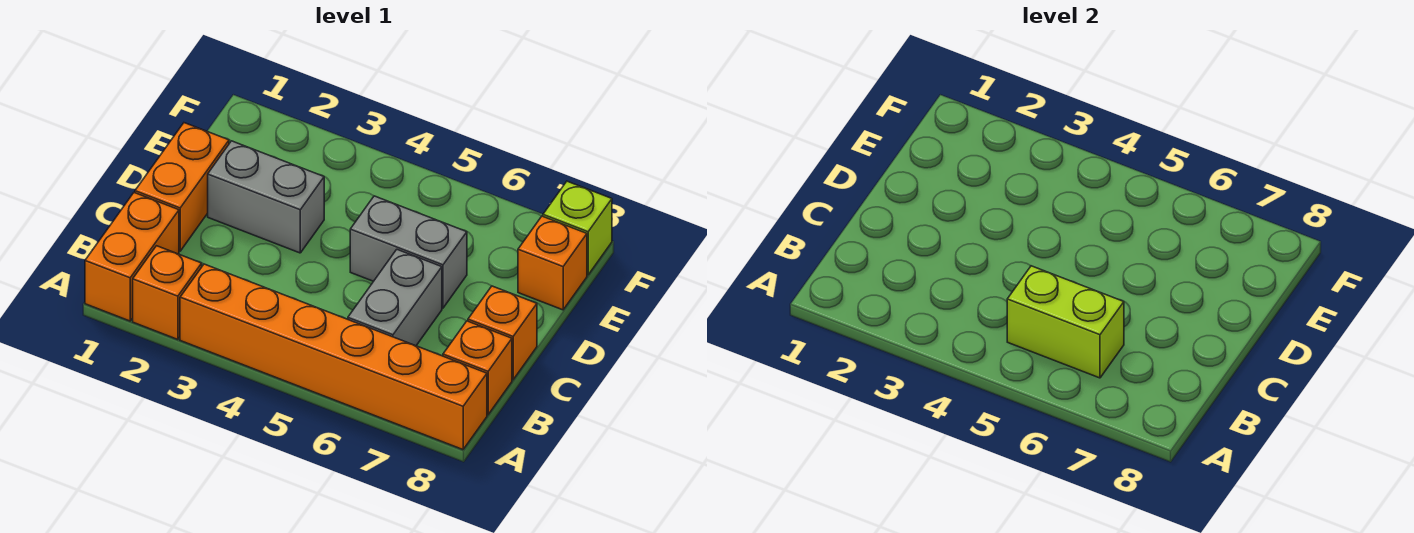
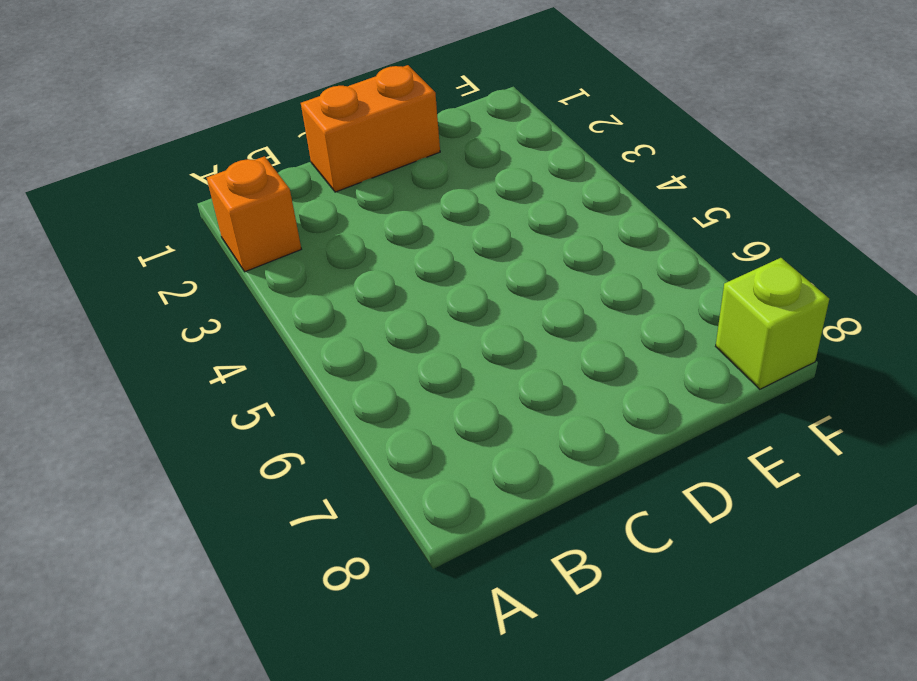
none -> orange brick A1:B1 level 1
none -> orange brick A3:A8 level 1
none -> grey brick B6:C6 level 1

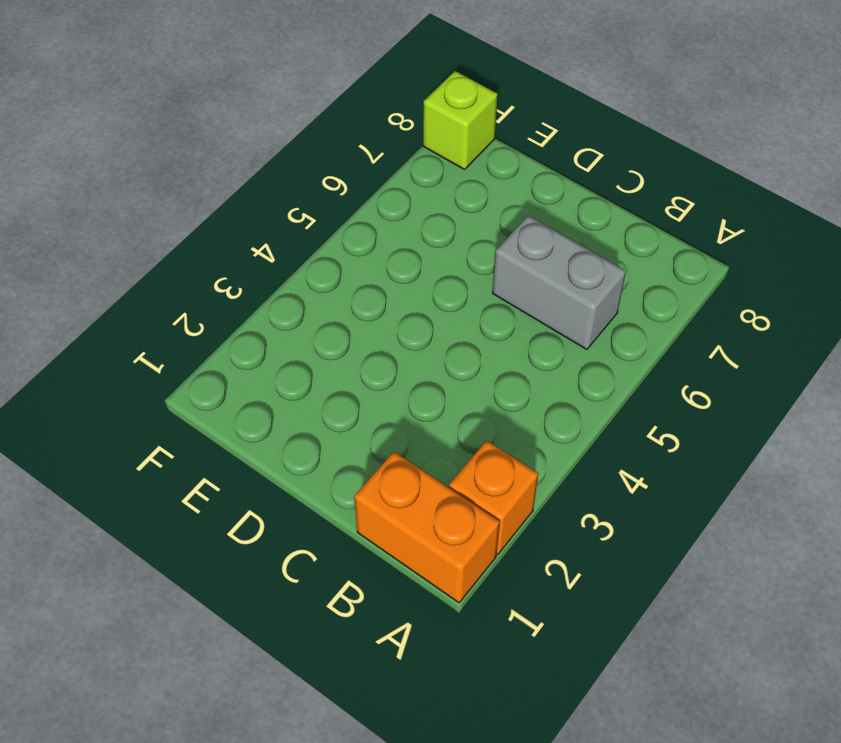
none -> orange brick A3:A8 level 1
none -> orange brick B8 level 1
none -> orange brick C1:D1 level 1

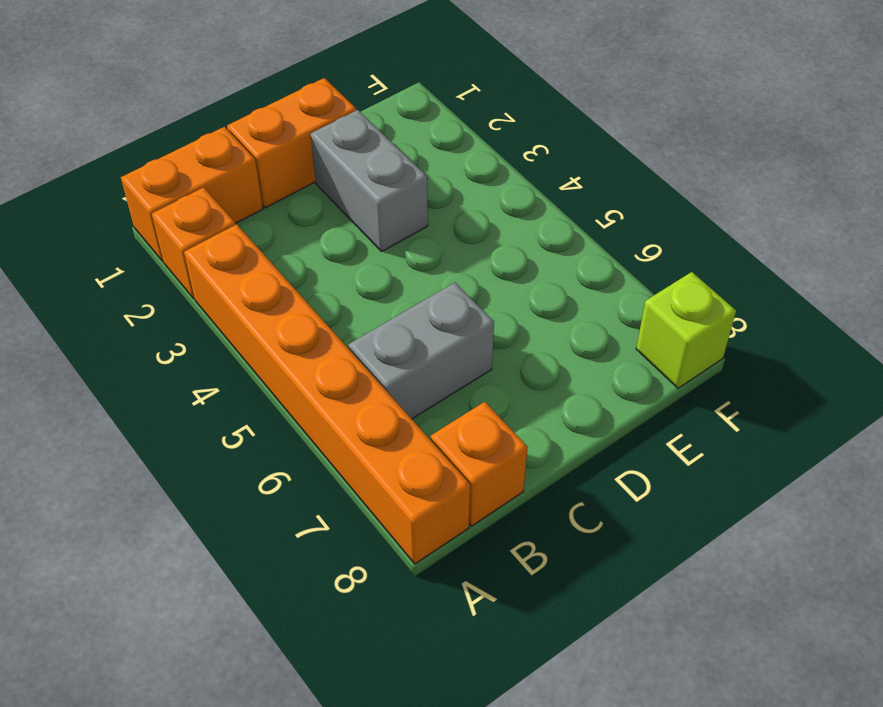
none -> orange brick C8 level 1
none -> grey brick D5:D6 level 1
none -> orange brick E8 level 1

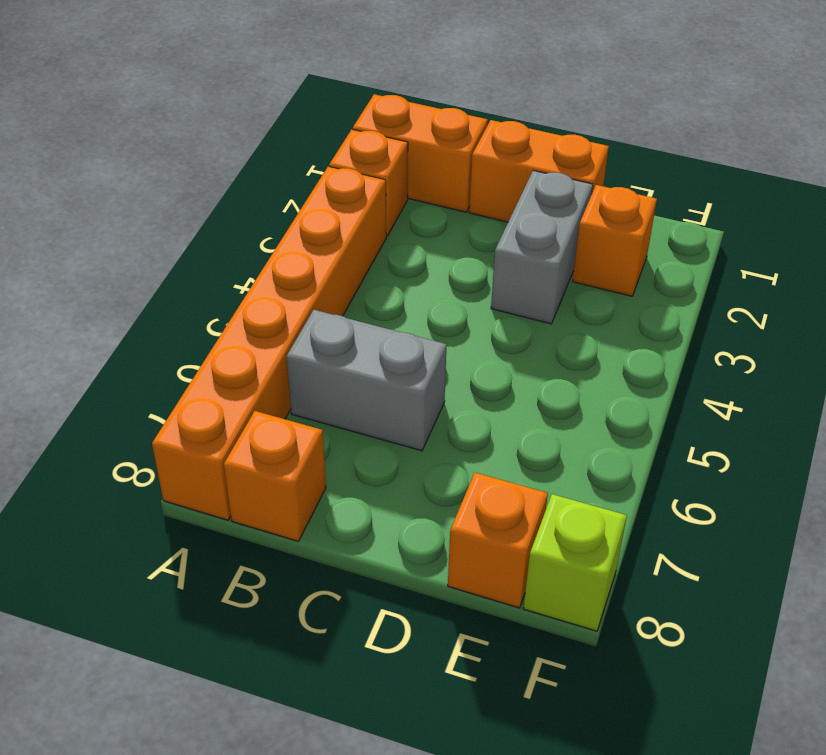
orange brick E2 level 1 -> orange brick C8 level 1
none -> grey brick D5:D6 level 1
none -> lime brick B5:B6 level 2

